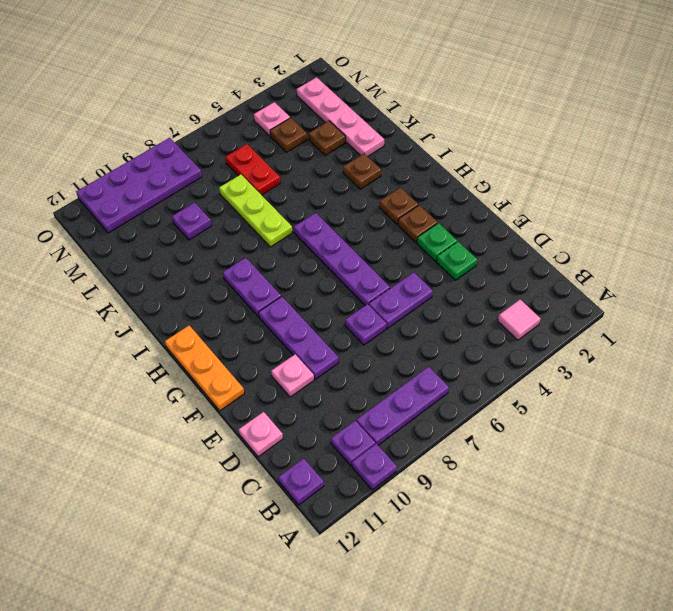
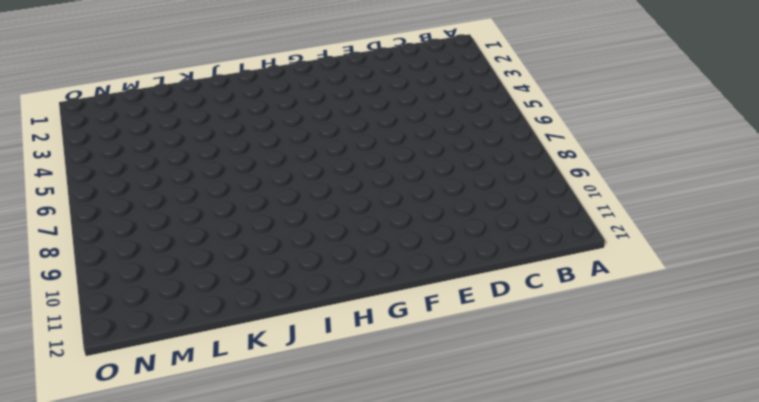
none -> purple plate A10 level 1
none -> pink tile B3 level 1
none -> purple plate B7:B9 level 1

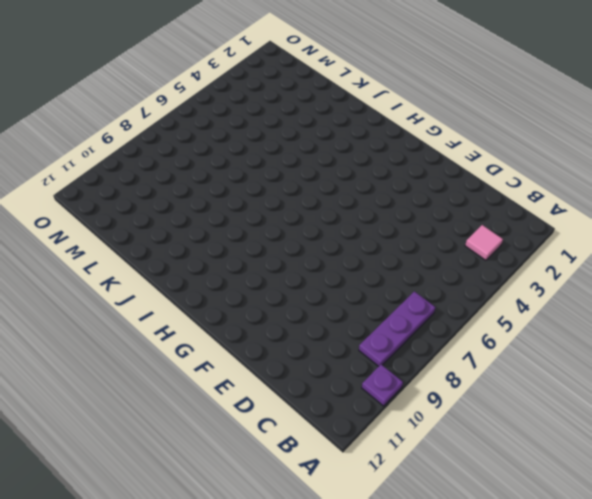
none -> purple plate B10 level 1
none -> purple plate B12 level 1
none -> pink plate D12 level 1

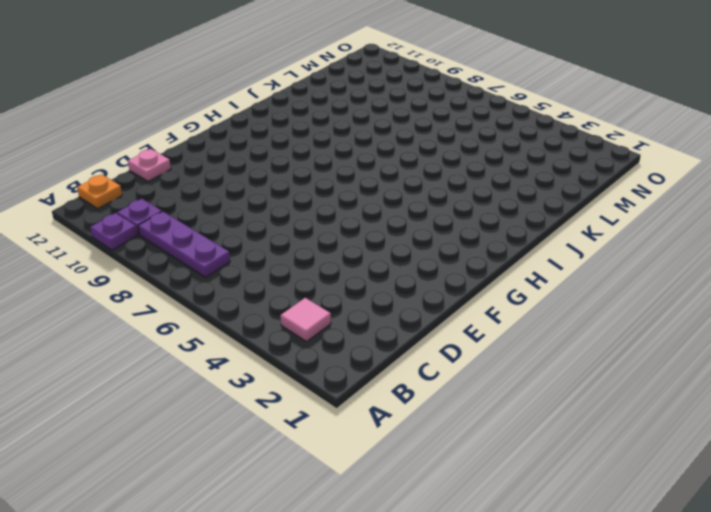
orange plate B12 level 1 -> purple plate B12 level 1
none -> green plate E3 level 1
none -> purple plate E5:E6 level 1
none -> purple plate E7 level 1

